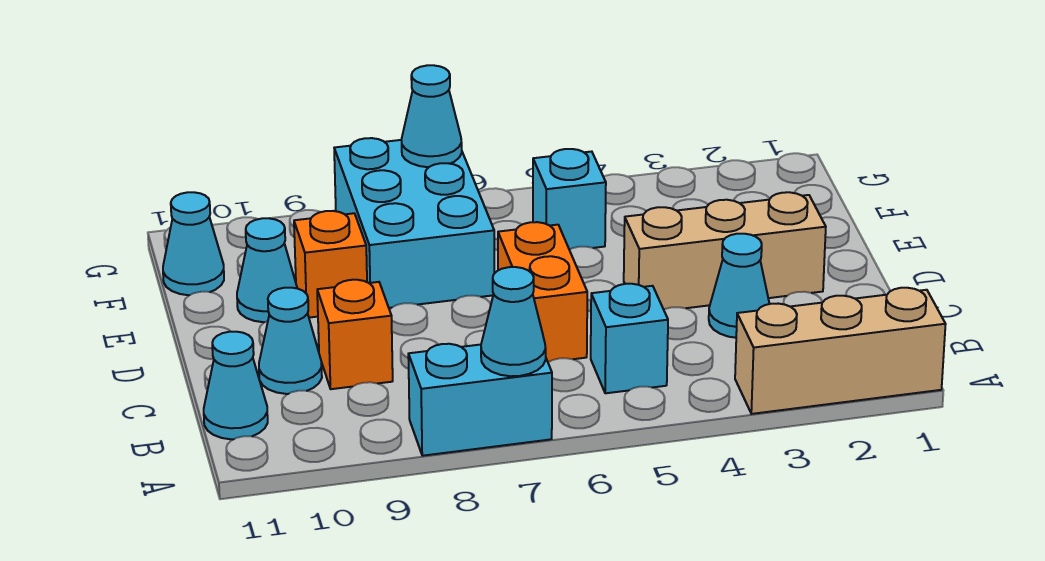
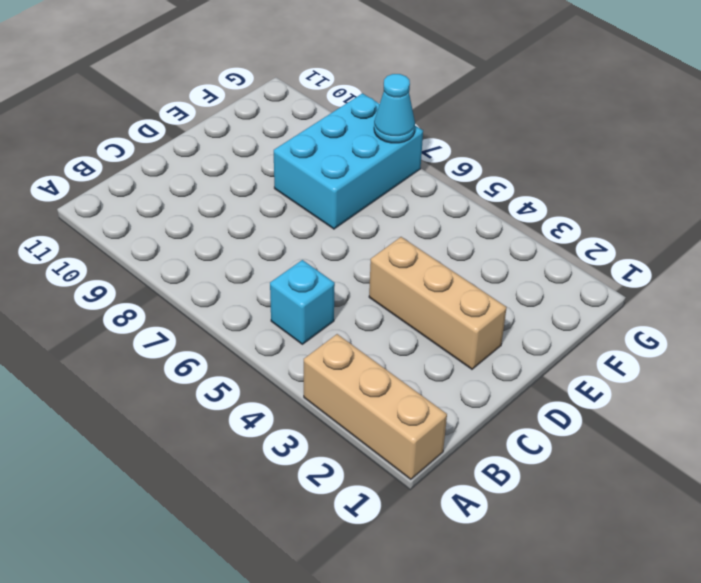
none -> cyan brick A7:A8 level 1
none -> cyan cone B11 level 1
none -> cyan cone C3 level 1

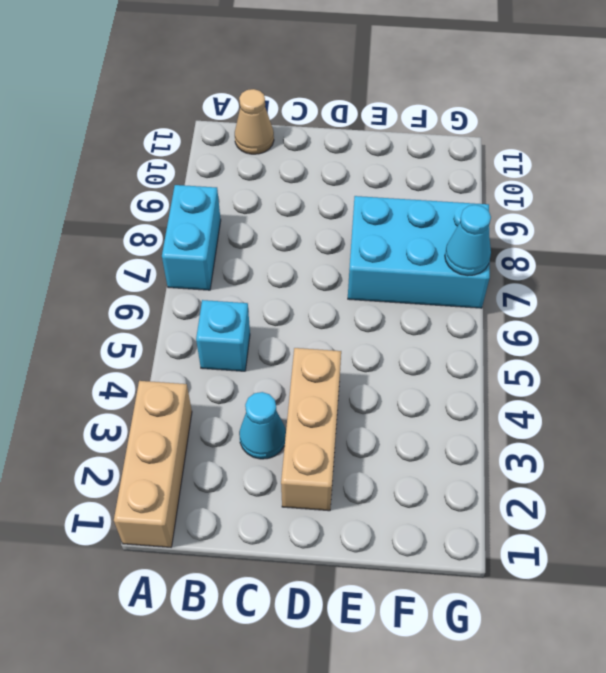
tan cone B11 level 1 -> cyan cone B11 level 1
none -> orange brick C6:D6 level 1
none -> orange brick C9 level 1
none -> cyan cone C10 level 1

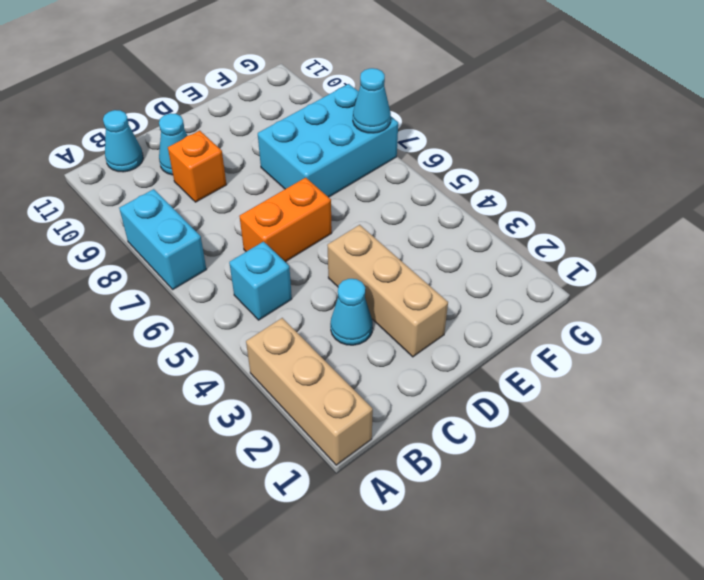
none -> orange brick E9 level 1
none -> cyan cone E10 level 1
none -> cyan brick F5 level 1

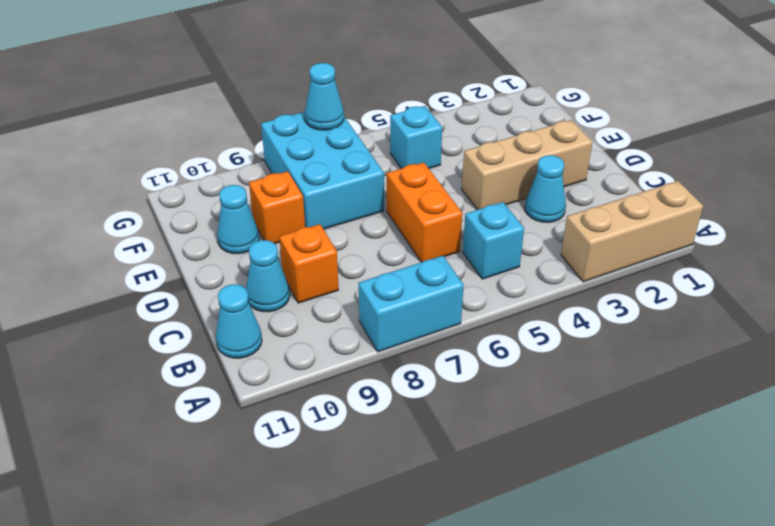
none -> cyan cone F11 level 1
none -> cyan cone A7 level 2

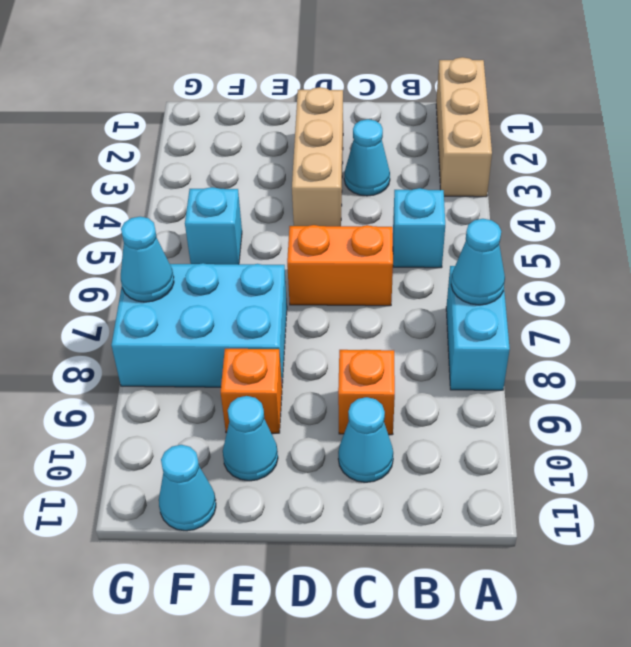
none -> cyan cone B11 level 1

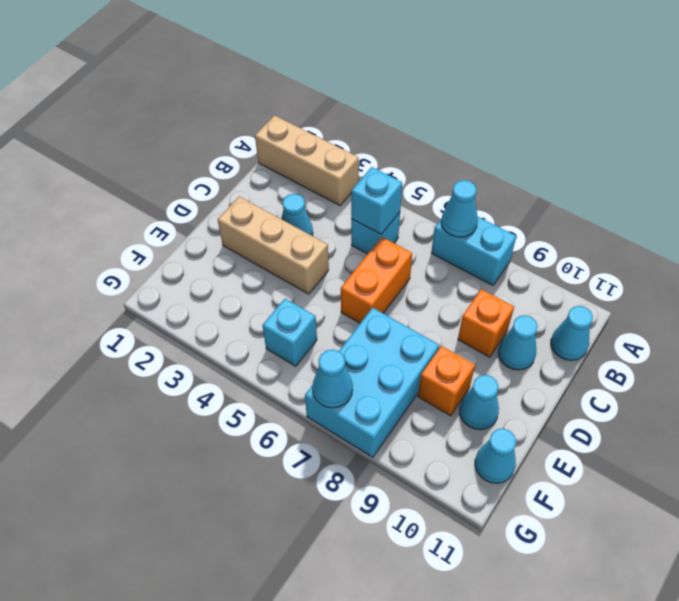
cyan brick B5 level 2 -> none

